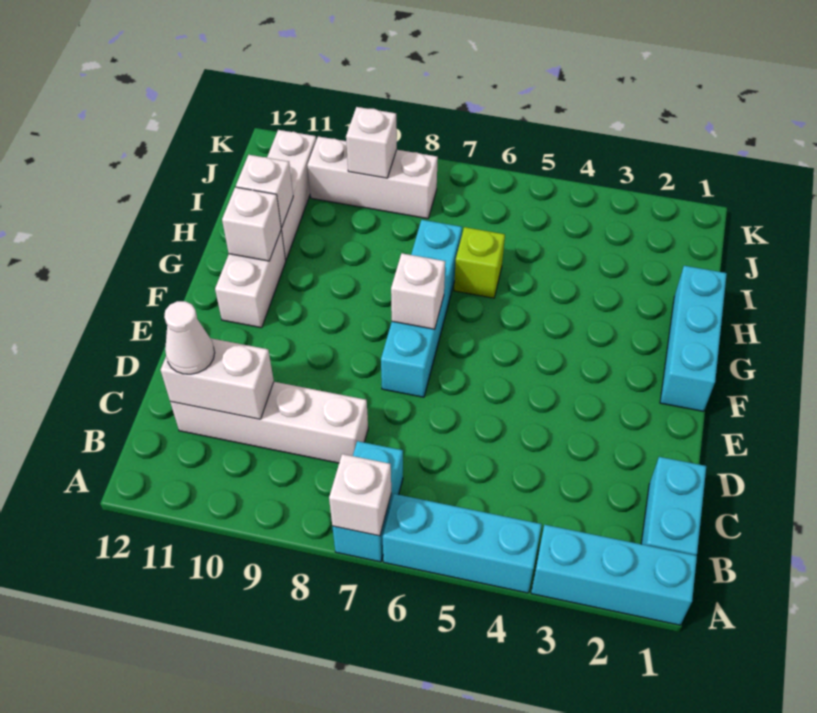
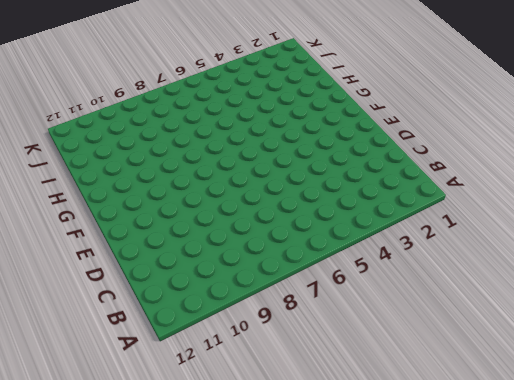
none -> cyan brick A1:A3 level 1
none -> cyan brick A4:A6 level 1
none -> cyan brick A7:B7 level 1

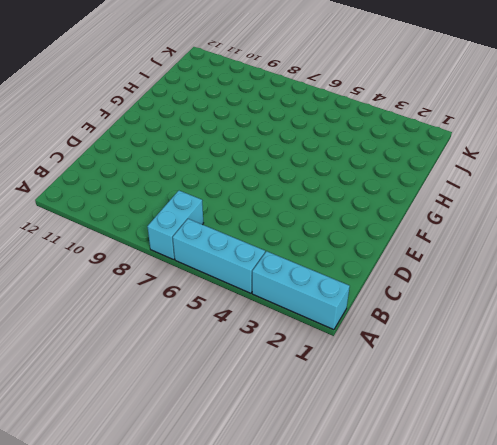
none -> cyan brick B1:C1 level 1
none -> white brick C8:C11 level 1
none -> cyan brick E7:H7 level 1

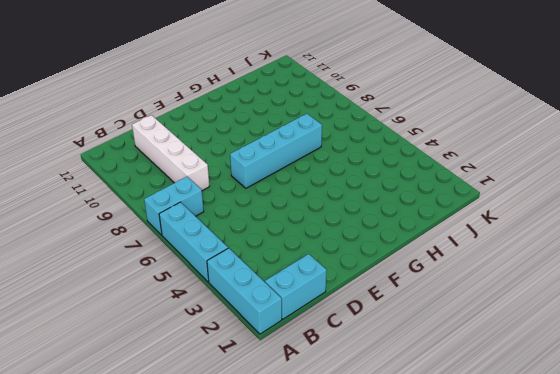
none -> cyan brick F1:H1 level 1
none -> white brick F11:G11 level 1
none -> lime brick H6 level 1

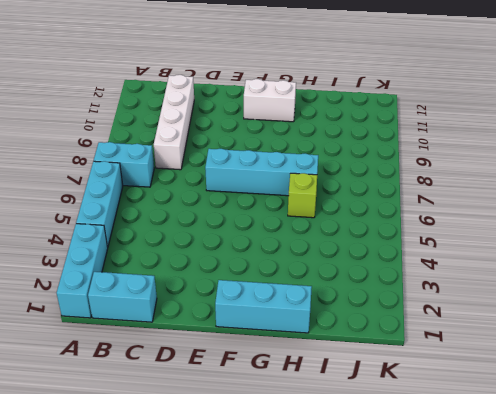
none -> white brick H11:J11 level 1
none -> white brick J8:J10 level 1
none -> white brick A7 level 2

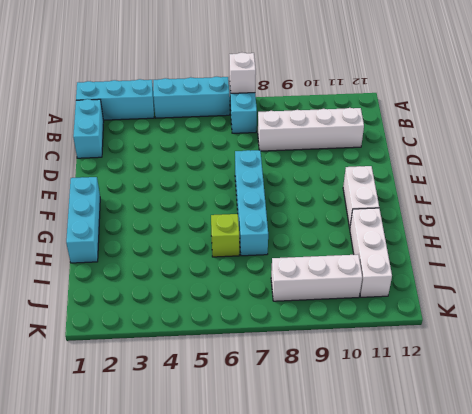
none -> white brick C10:C11 level 2
none -> white brick F7 level 2
none -> white brick G11 level 2

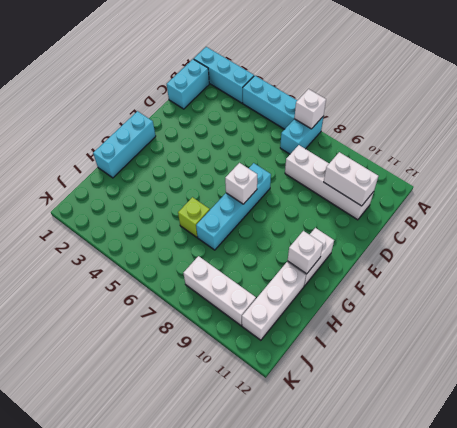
none -> white brick H11 level 2
none -> white brick J9 level 2
none -> white cone C11 level 3

